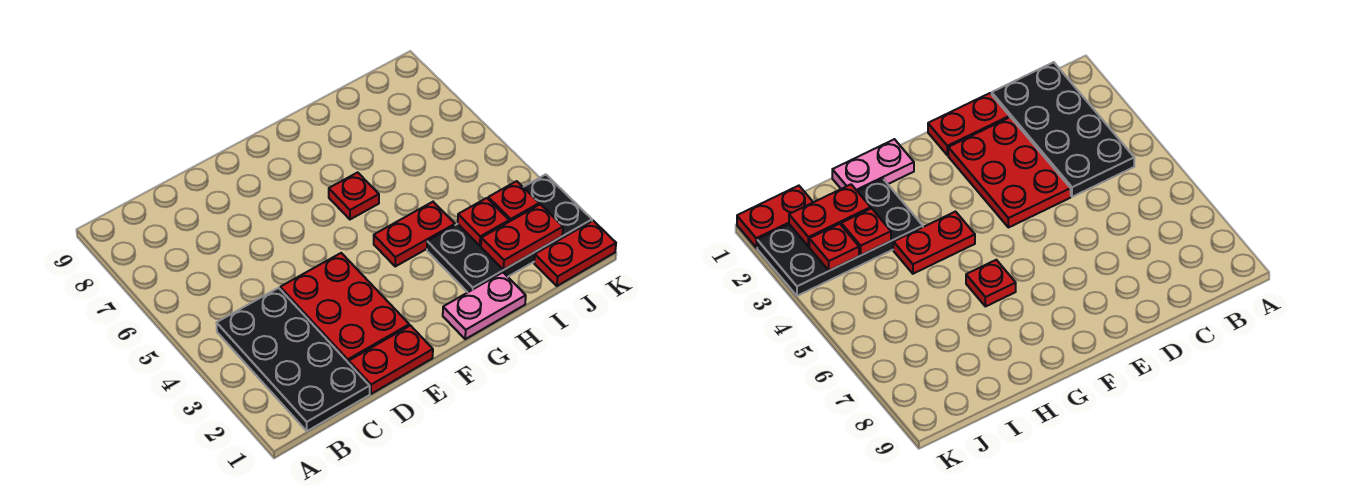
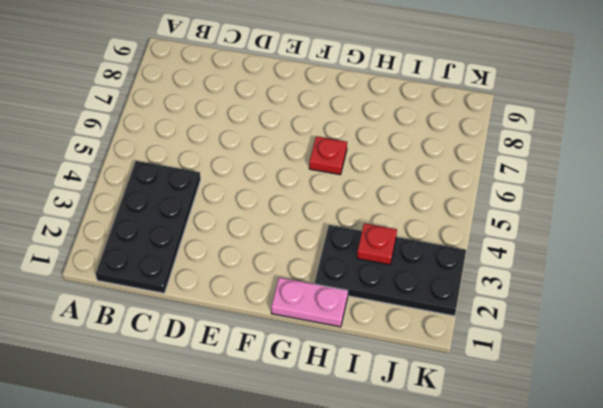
none -> red plate D1:E1 level 1
none -> red plate D2:E4 level 1

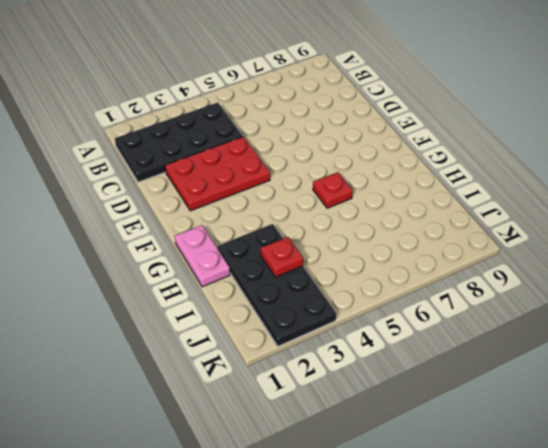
none -> red plate D1:E1 level 1
none -> red plate G4:H4 level 1

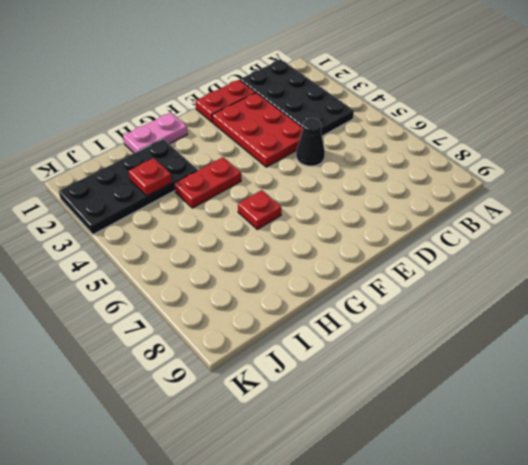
black cone D5 level 1 -> none
none -> red plate J1:K1 level 1
none -> red plate I2:J2 level 2

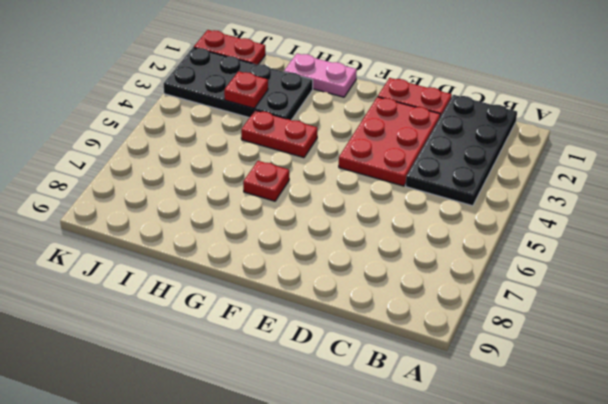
none -> red plate I2:J2 level 2
none -> red plate J3 level 2

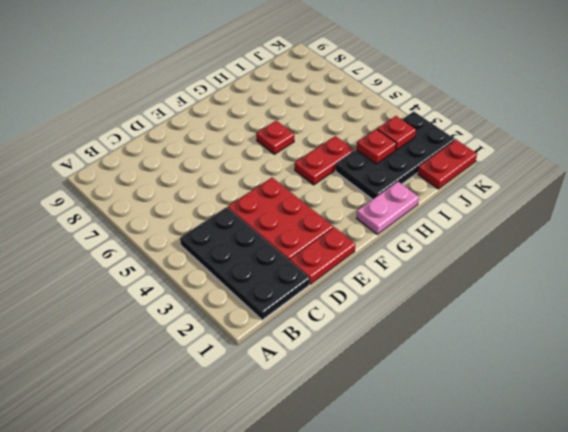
none -> red plate I2:J2 level 2

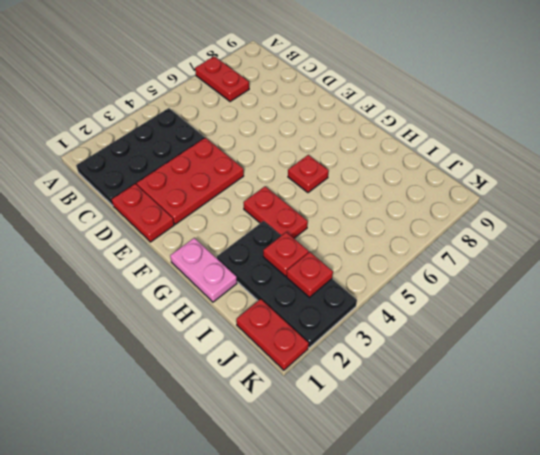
red plate A7:B7 level 1 -> red plate I2:J2 level 2

